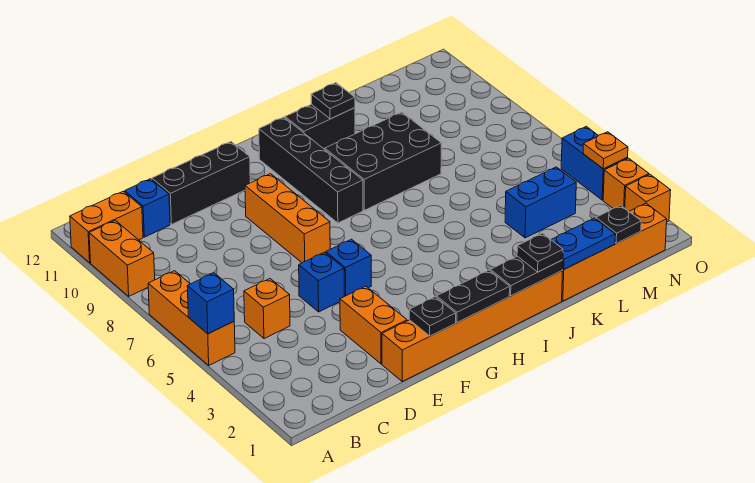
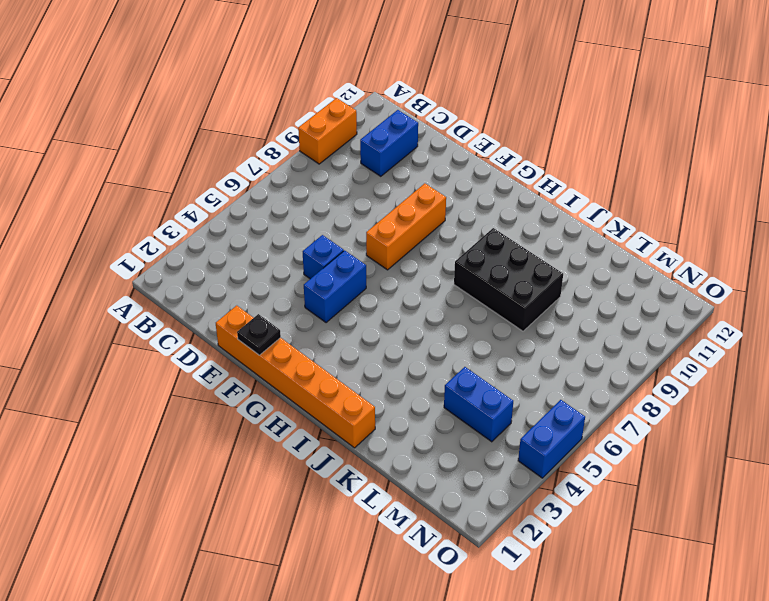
blue brick C10:C11 level 1 -> blue brick C11 level 1
blue brick F4:F5 level 1 -> blue brick F5 level 1
none -> orange brick A5:A7 level 1
none -> orange brick A11:B11 level 1
none -> orange brick C5 level 1

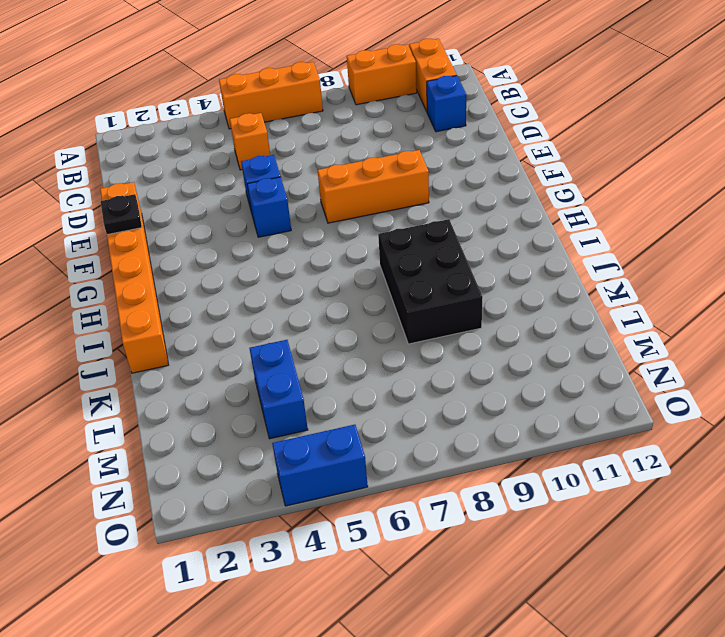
none -> black brick D11:F11 level 1
none -> orange brick E2:E3 level 1
none -> black brick H8:H11 level 1

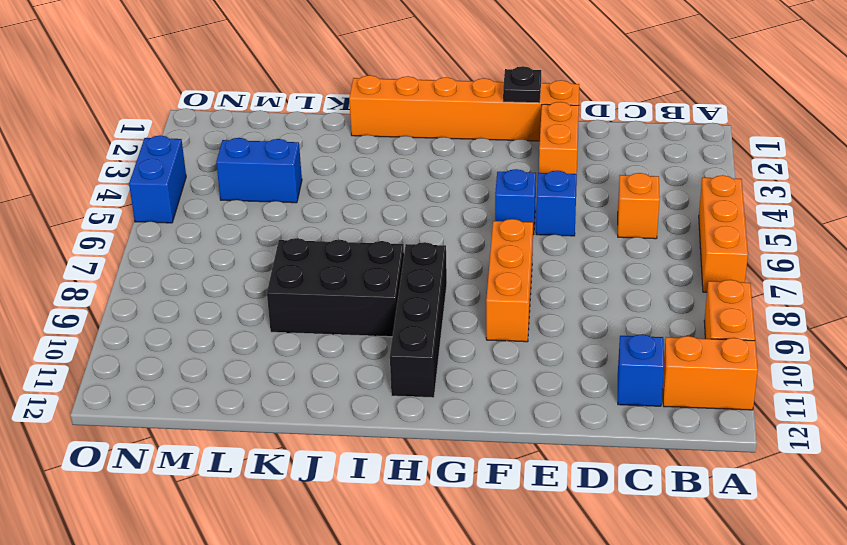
none -> black brick D11:F11 level 1
none -> black brick I11:J11 level 1
none -> orange brick K1:N1 level 1

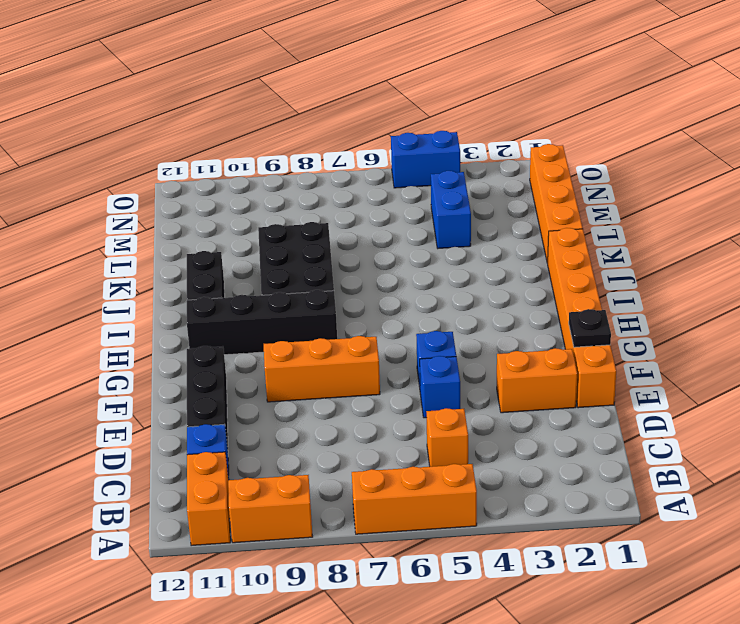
none -> orange brick O2 level 1
none -> orange brick O3 level 1
none -> blue brick A5 level 2

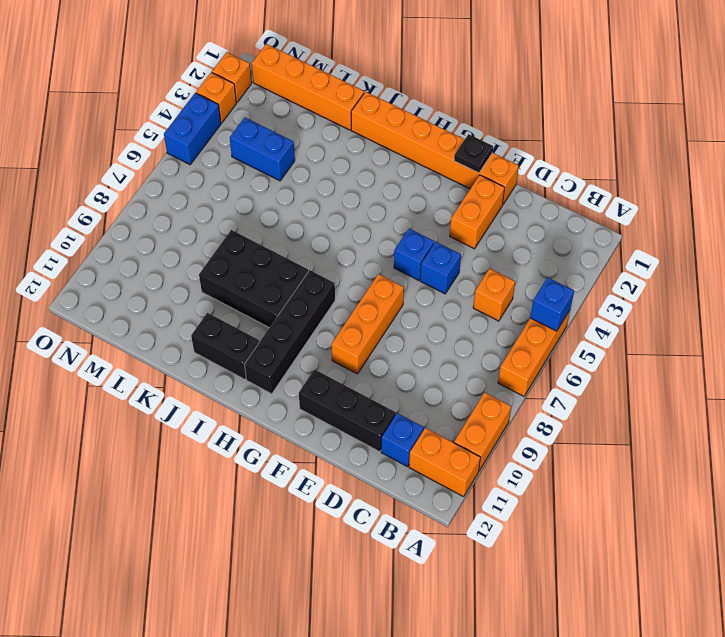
none -> black plate G1:H1 level 2
none -> black plate I1:J1 level 2
none -> black plate J11 level 2

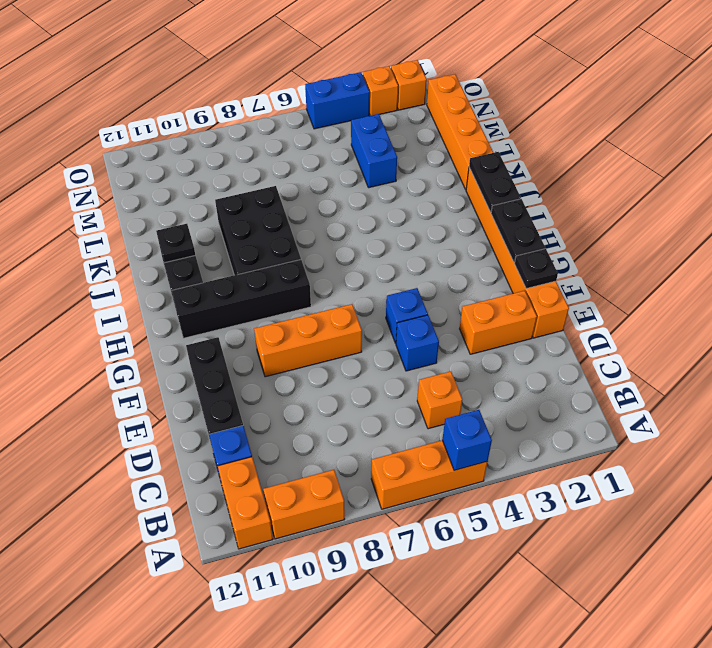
none -> blue plate K1:L1 level 2
none -> black plate M1 level 2
none -> orange plate O4 level 2

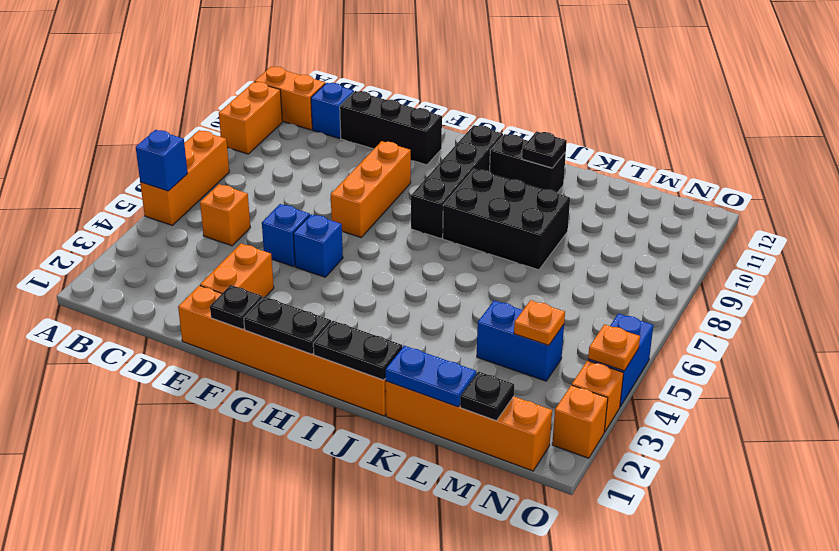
orange plate M4 level 2 -> none
none -> black plate J1 level 3

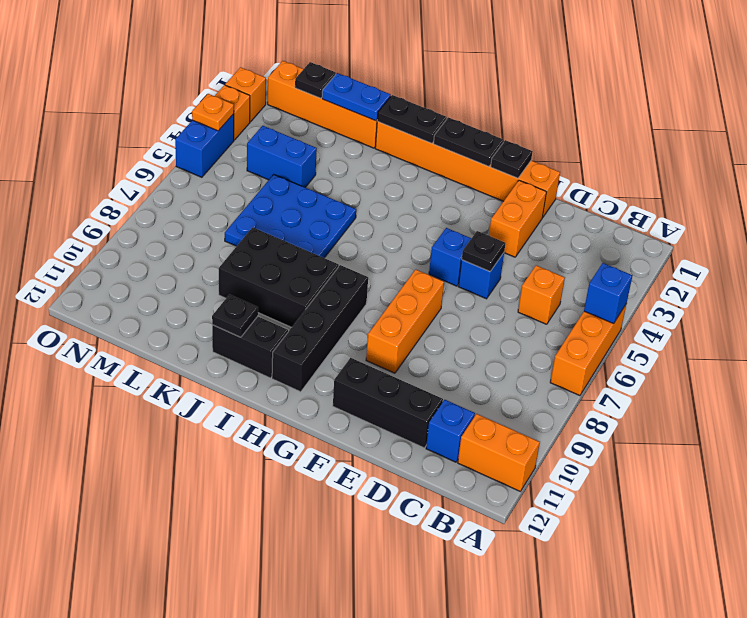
black plate E5 level 2 -> black plate J1 level 3
blue plate J5:L7 level 1 -> none
none -> orange brick A9:A10 level 1

